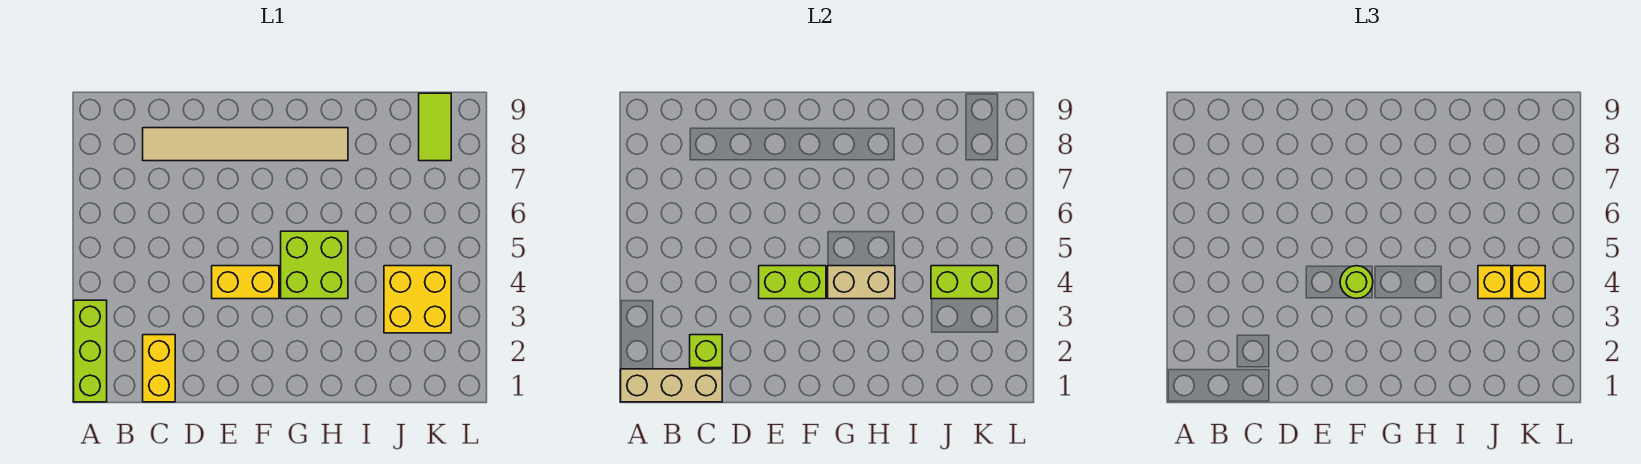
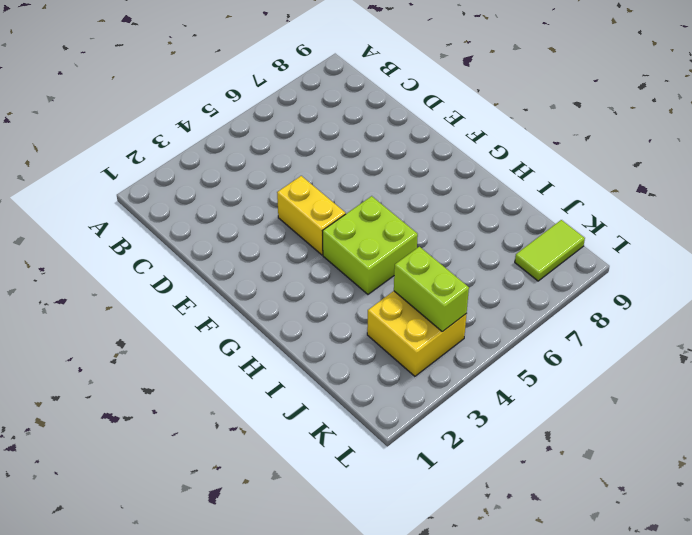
none -> lime brick A1:A3 level 1
none -> yellow brick C1:C2 level 1
none -> tan tile C8:H8 level 1

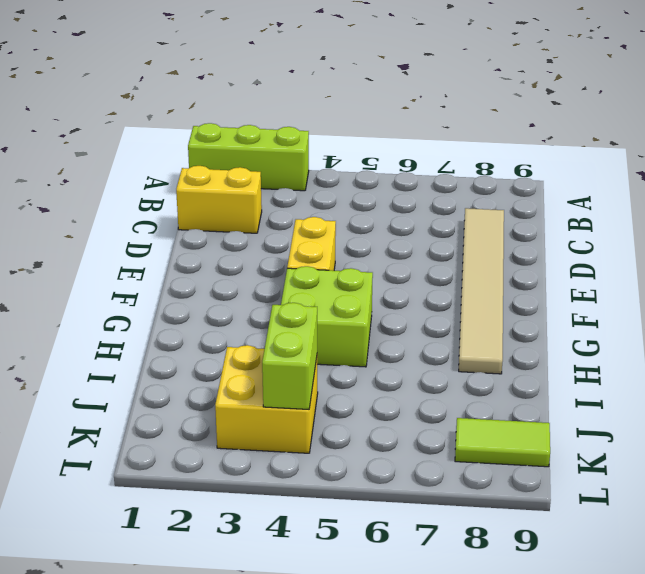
none -> tan brick A1:C1 level 2
none -> lime brick C2 level 2
none -> lime brick E4:F4 level 2

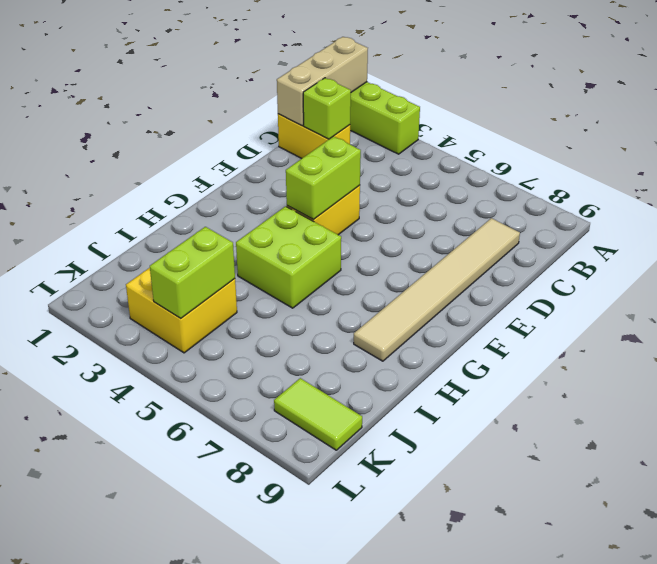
none -> tan brick G4:H4 level 2
none -> lime round brick F4 level 3
none -> yellow brick J4 level 3

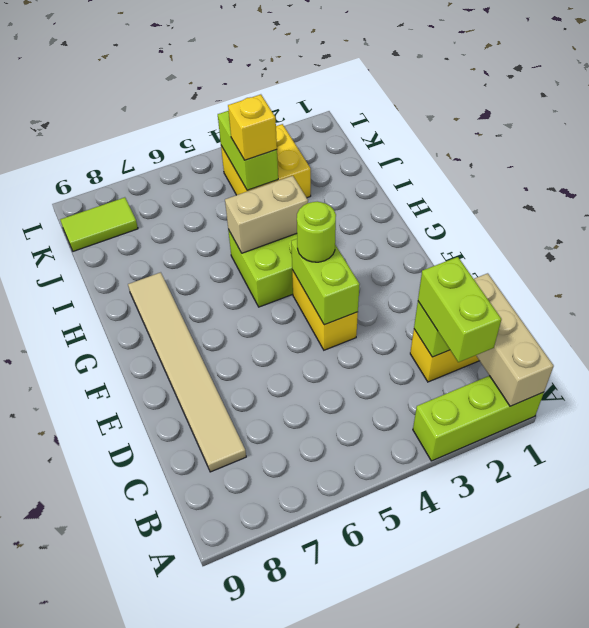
lime brick B2:C2 level 3 -> none
tan brick H4:H5 level 2 -> tan brick G4:H4 level 2
none -> yellow brick K4 level 3

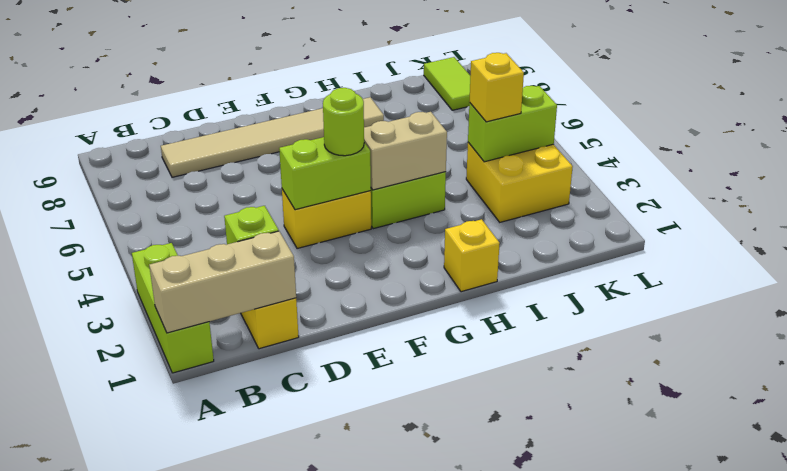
yellow brick H1 level 1 -> yellow brick K4 level 3

